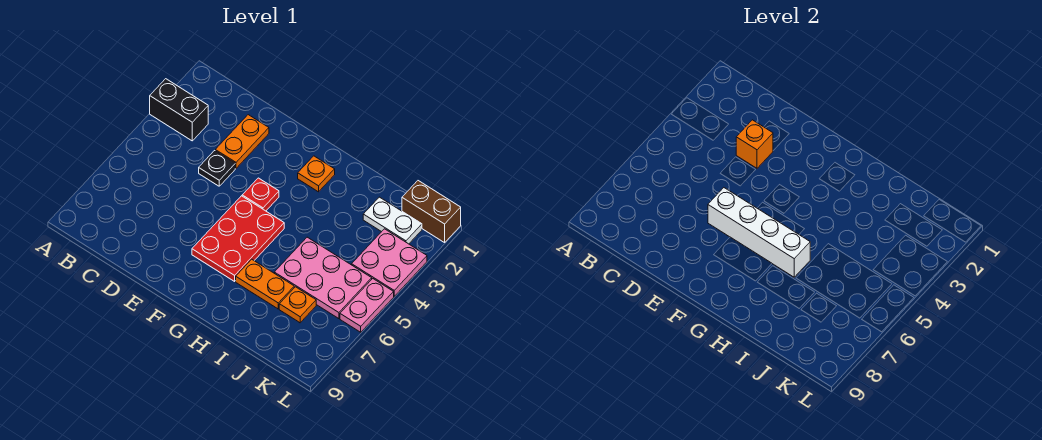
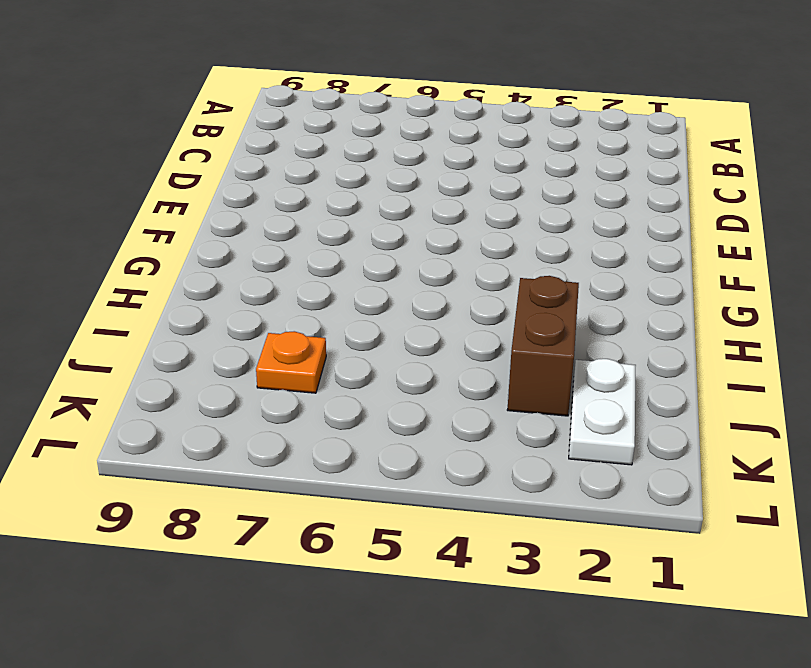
brown brick I3:J3 level 1 -> brown brick K1:L1 level 1
none -> black brick A3:B3 level 1
none -> orange plate D2:D3 level 1
none -> black plate D4 level 1

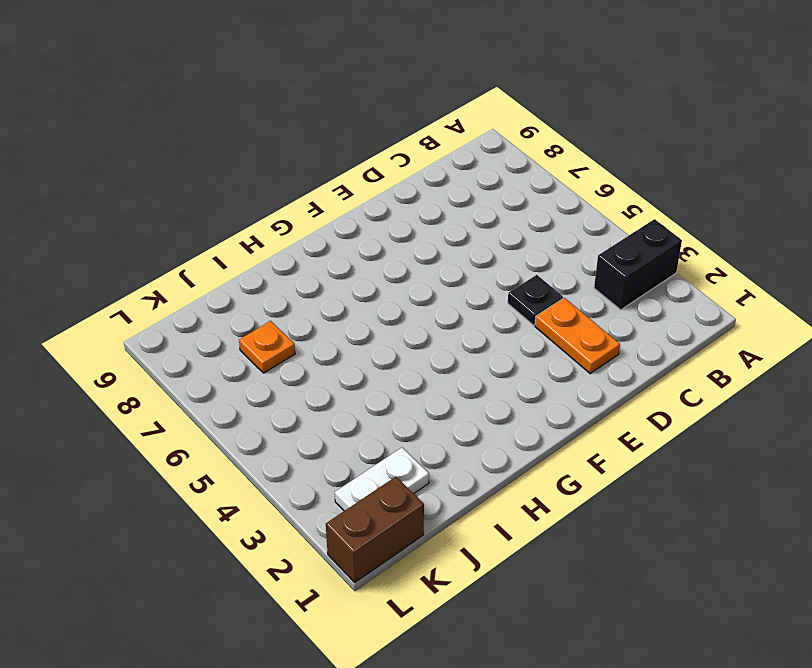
none -> red plate F4 level 1
none -> red plate F5:G7 level 1
none -> orange plate G2 level 1

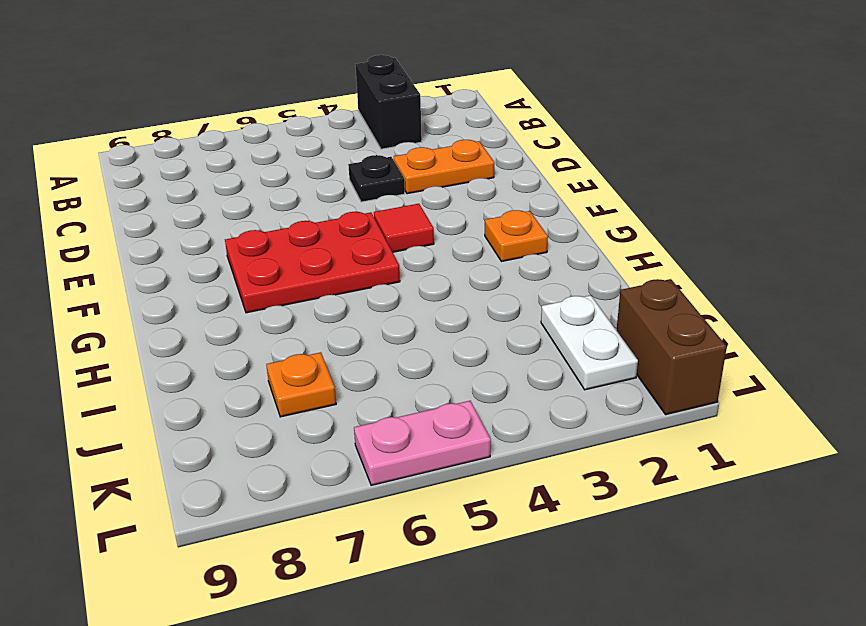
red tile F4 level 1 -> red plate F4 level 1
none -> orange plate H7:I7 level 1
none -> pink plate I5:K6 level 1
none -> pink plate K3:L4 level 1

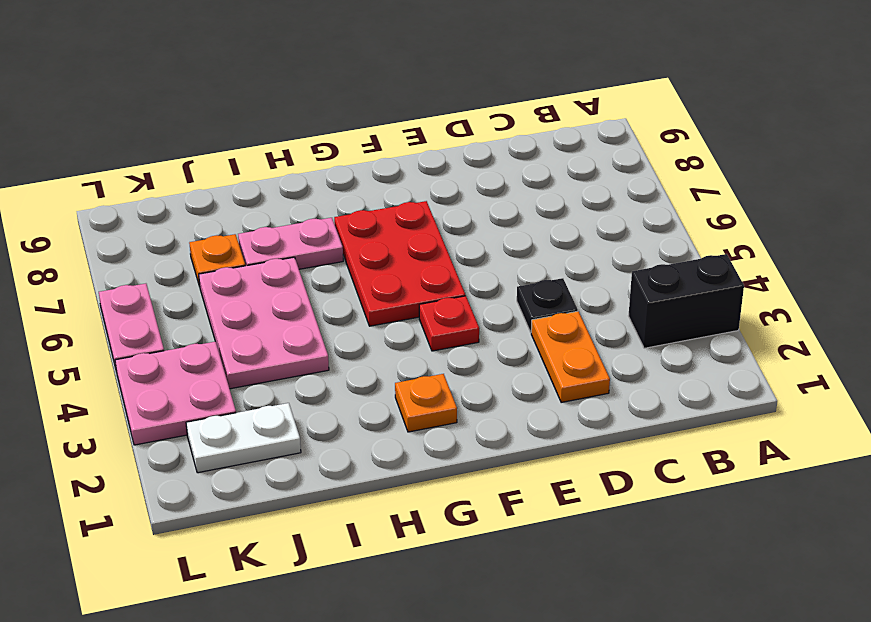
pink plate H7:I7 level 1 -> orange plate H7:I7 level 1
pink plate I4:J6 level 1 -> pink plate I5:K6 level 1
none -> brown brick K1:L1 level 1
none -> orange brick D3 level 2
none -> white brick E6:H6 level 2

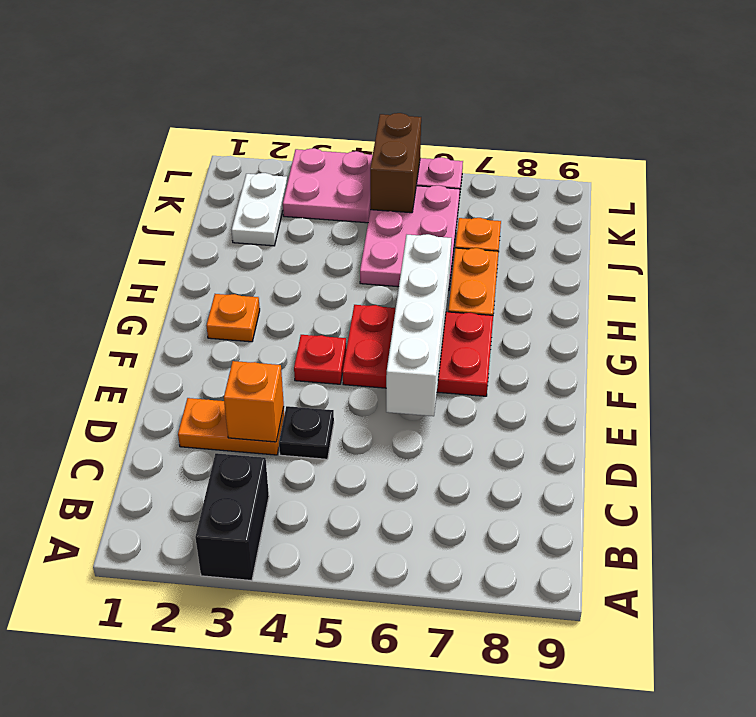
brown brick K5:L5 level 2 -> brown brick K1:L1 level 1

